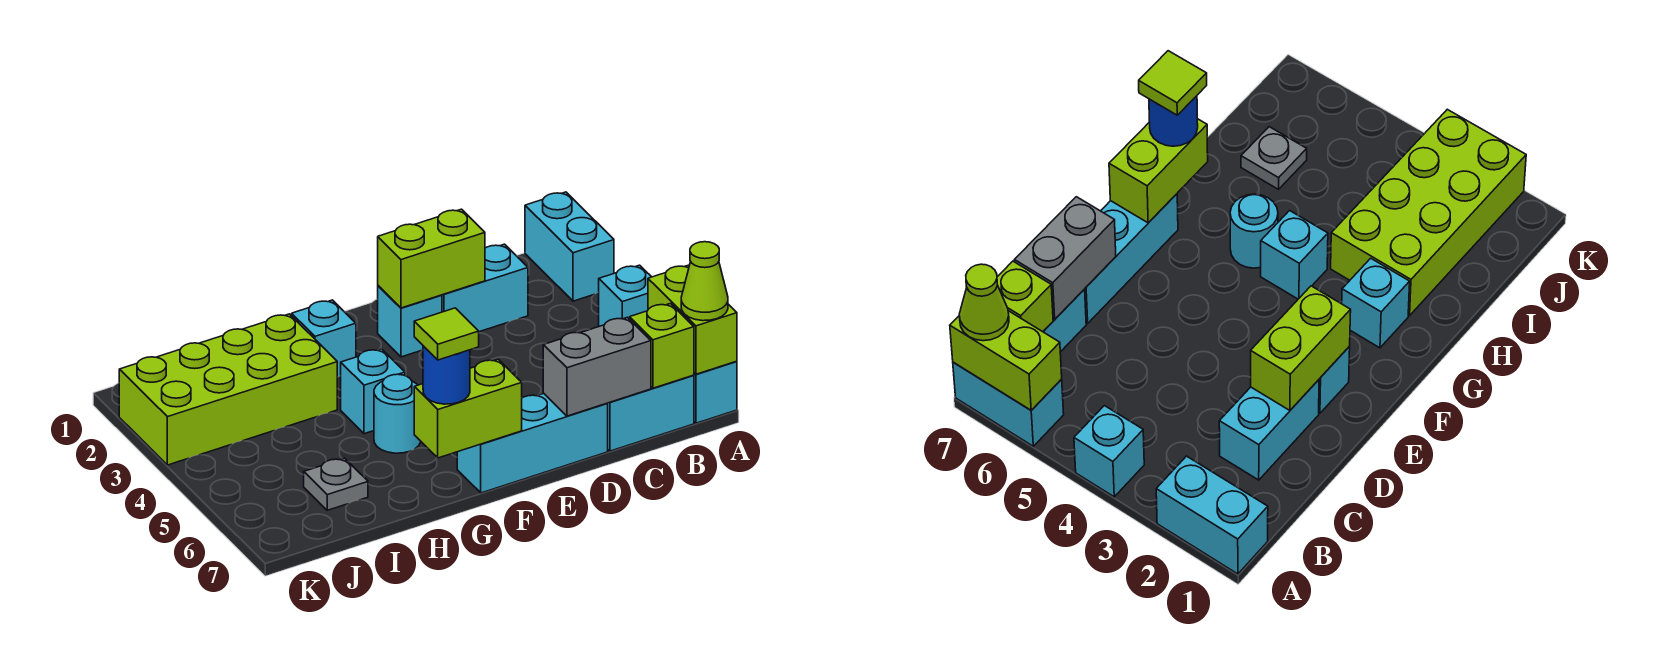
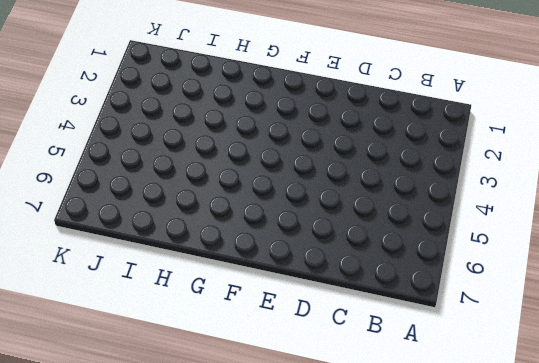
none -> cyan brick A1:A2 level 1
none -> cyan brick A4 level 1
none -> cyan brick A6:A7 level 1

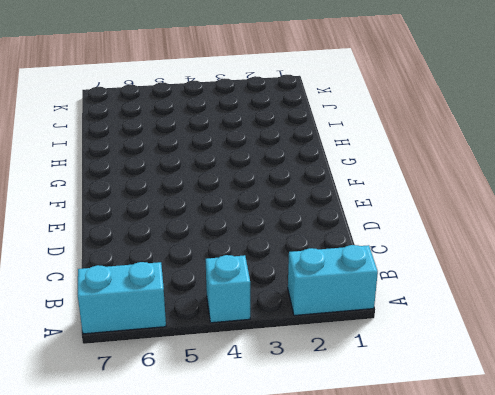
none -> cyan brick B7:C7 level 1
none -> cyan brick C2:D2 level 1
none -> cyan brick D7:F7 level 1

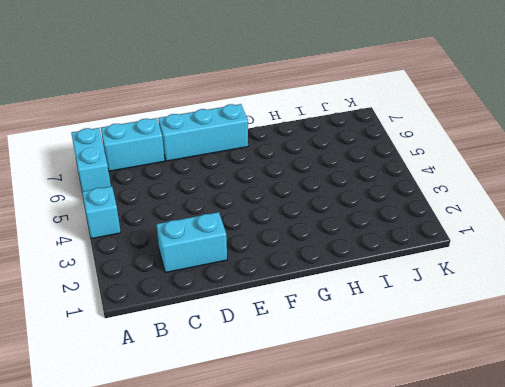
none -> cyan brick A1:A2 level 1
none -> cyan brick E2 level 1
none -> cyan brick G2 level 1

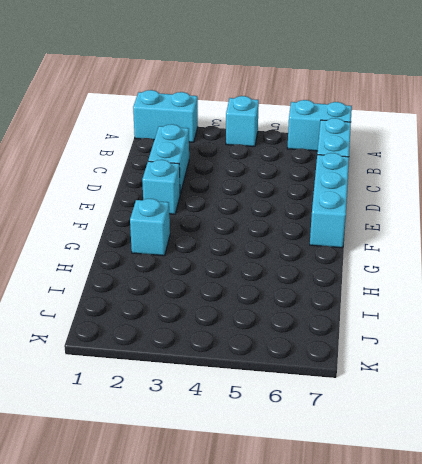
none -> cyan brick G4 level 1
none -> cyan round brick G5 level 1
none -> lime brick H2:K3 level 1

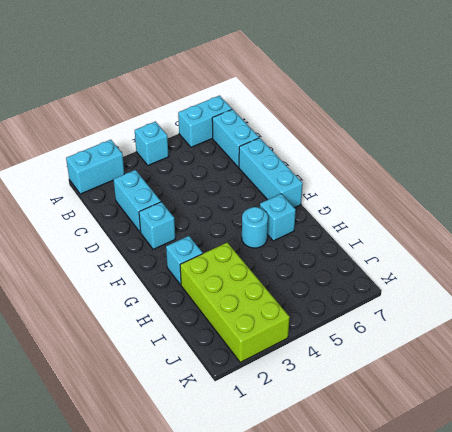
cyan brick G6 level 1 -> cyan brick G4 level 1
none -> grey plate I6 level 1
none -> lime brick A6:A7 level 2
none -> lime brick B7 level 2

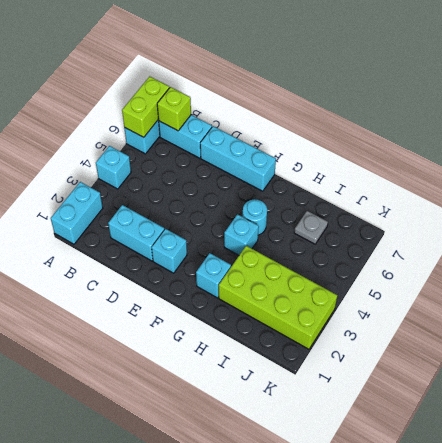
none -> grey brick C7:D7 level 2
none -> lime brick D2:E2 level 2
none -> lime brick F7:G7 level 2

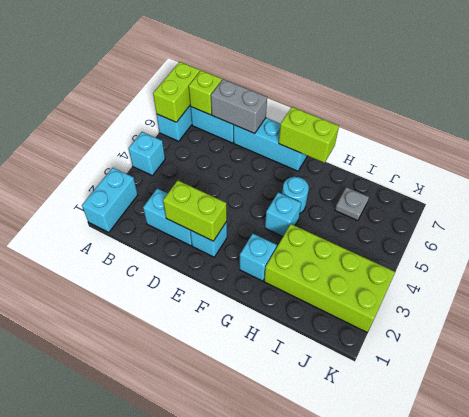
none -> lime cone A7 level 3
none -> blue round brick G7 level 3
none -> lime tile G7 level 4

